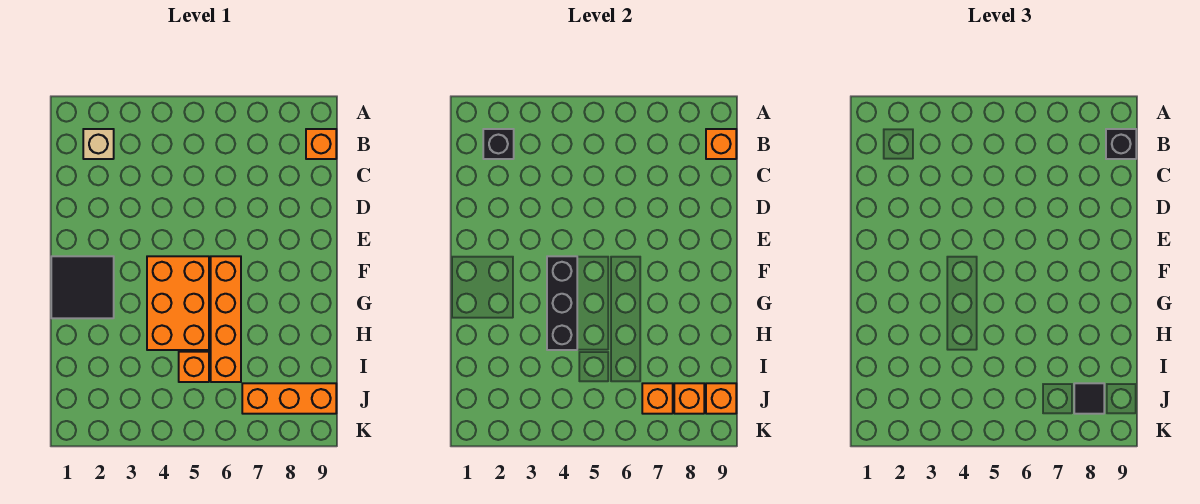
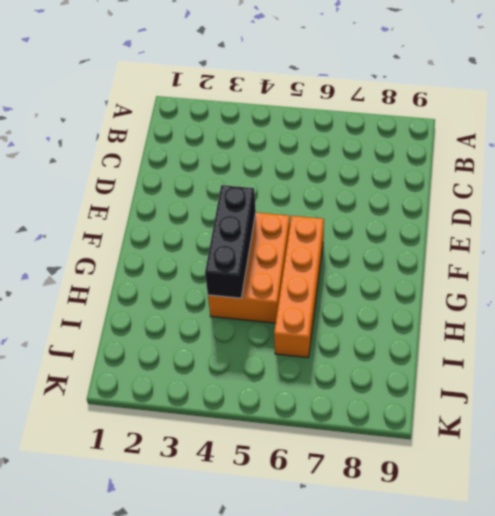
none -> tan brick B2 level 1
none -> orange brick B9 level 1
none -> black tile F1:G2 level 1

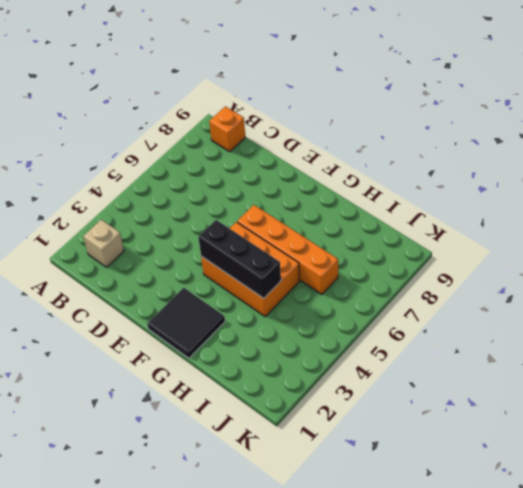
none -> orange brick I5 level 1
none -> orange brick J7:J9 level 1
none -> black brick B2 level 2

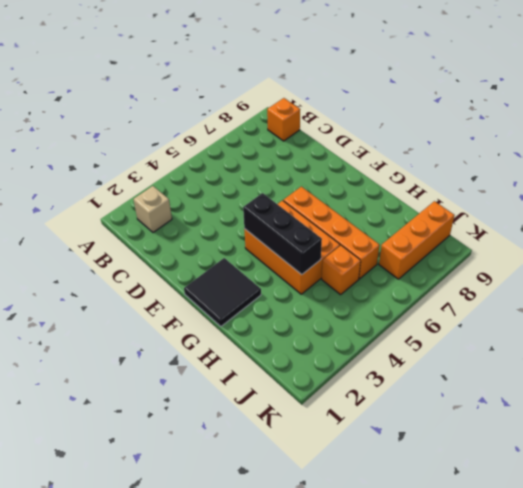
none -> black brick B2 level 2
none -> orange brick B9 level 2
none -> orange brick J7 level 2

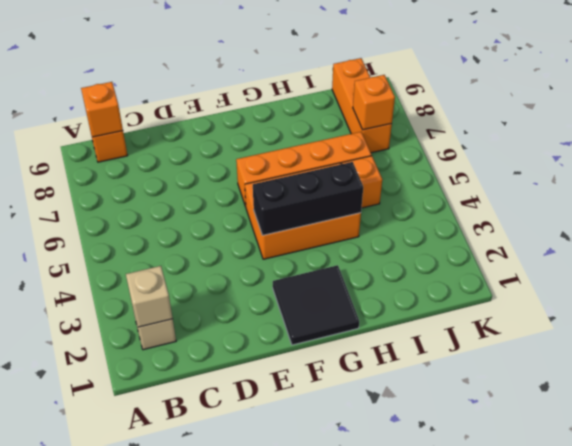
tan brick B2 level 2 -> black brick B2 level 2
none -> orange brick J8 level 2
none -> orange brick J9 level 2
none -> black brick B9 level 3

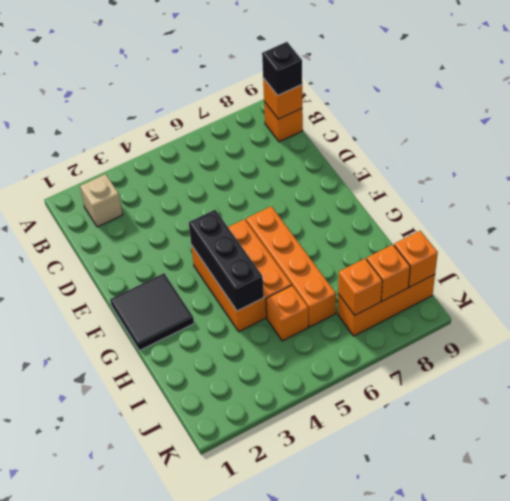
none -> black brick B2 level 2
none -> black tile J8 level 3

